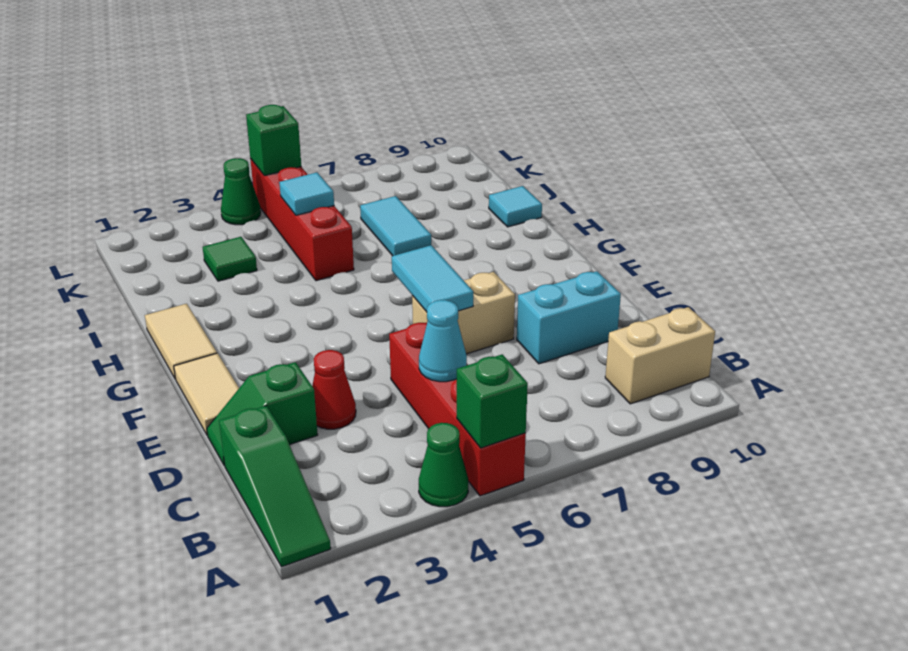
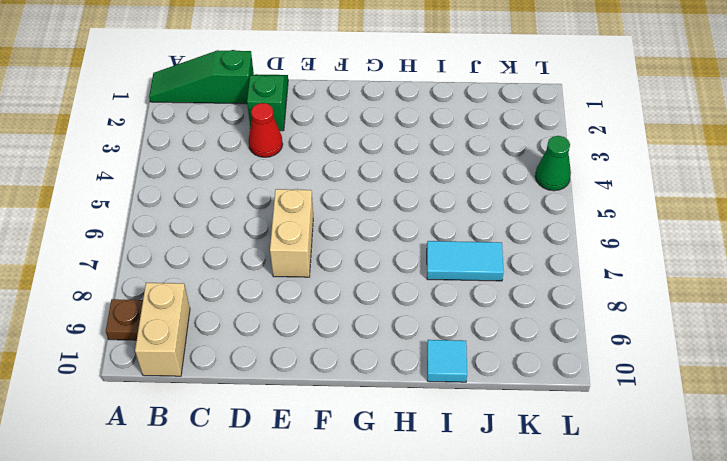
brown plate A9 level 1 -> none
none -> green cone A4 level 1
none -> red brick A5:D5 level 1
none -> cyan brick D8:D9 level 1

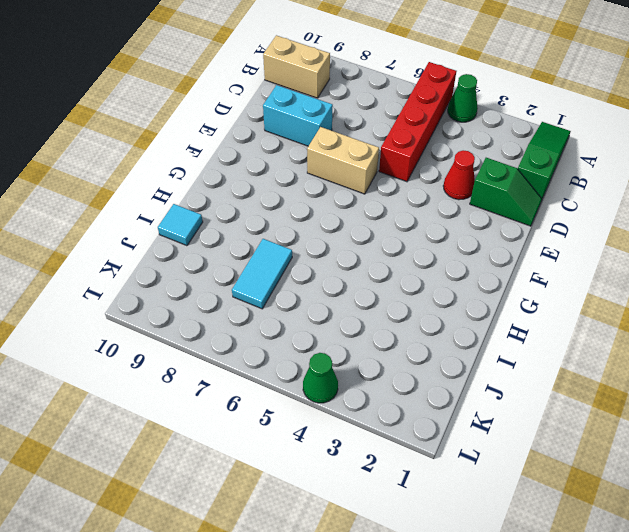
none -> tan tile E1:F1 level 1
none -> tan tile G1:H1 level 1
none -> red brick I5:L5 level 1

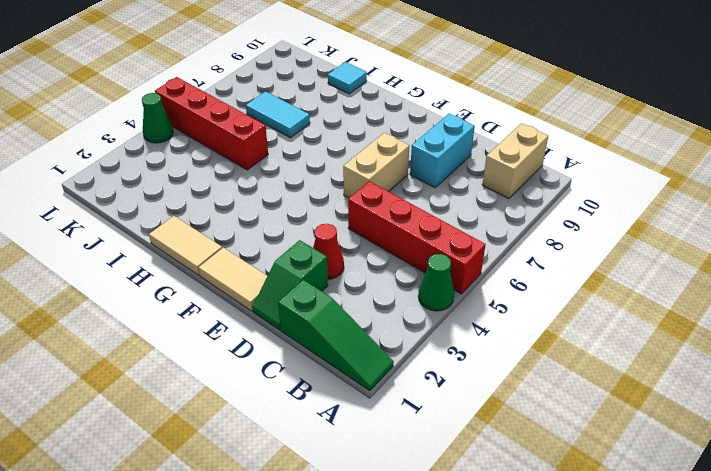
none -> green tile J3 level 1
none -> green brick A5 level 2
none -> cyan cone C5 level 2

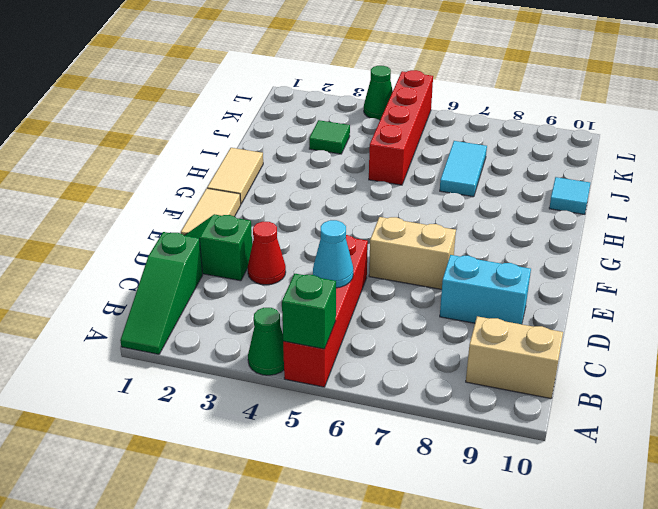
none -> cyan tile E6:F6 level 2
none -> cyan tile J5 level 2
none -> green brick L5 level 2

